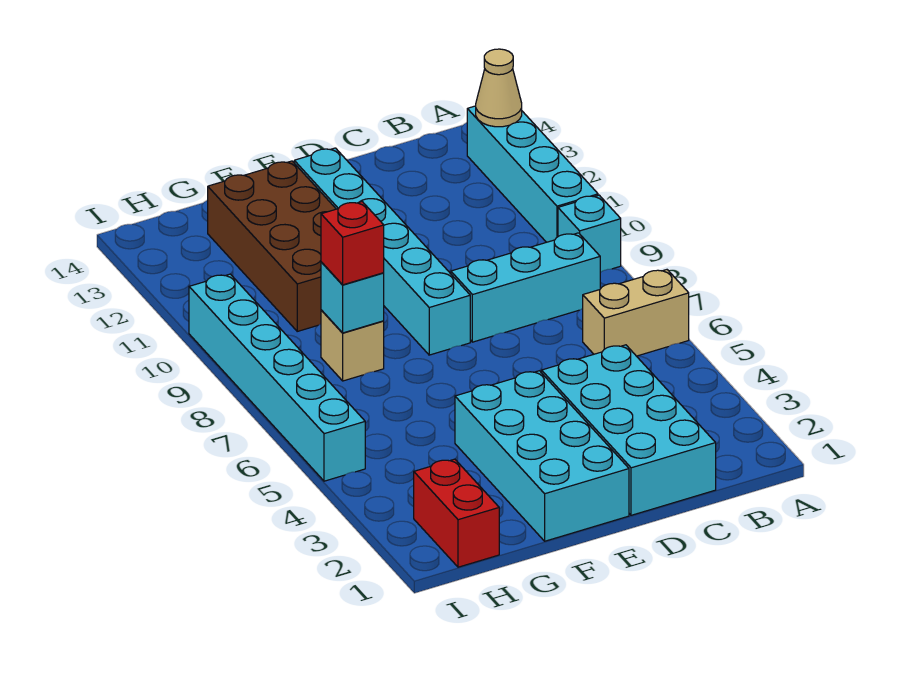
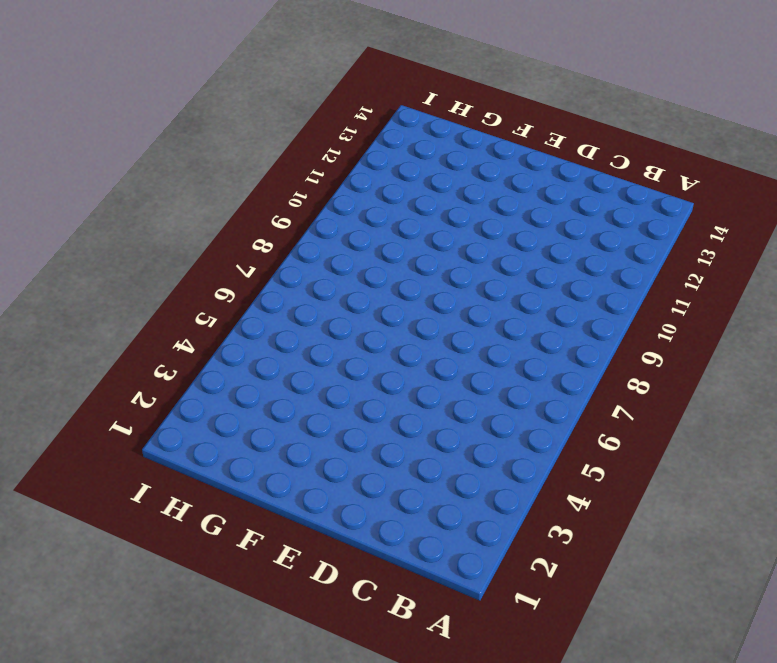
none -> tan brick A6:B6 level 1
none -> cyan brick A9 level 1
none -> cyan brick A10:A13 level 1

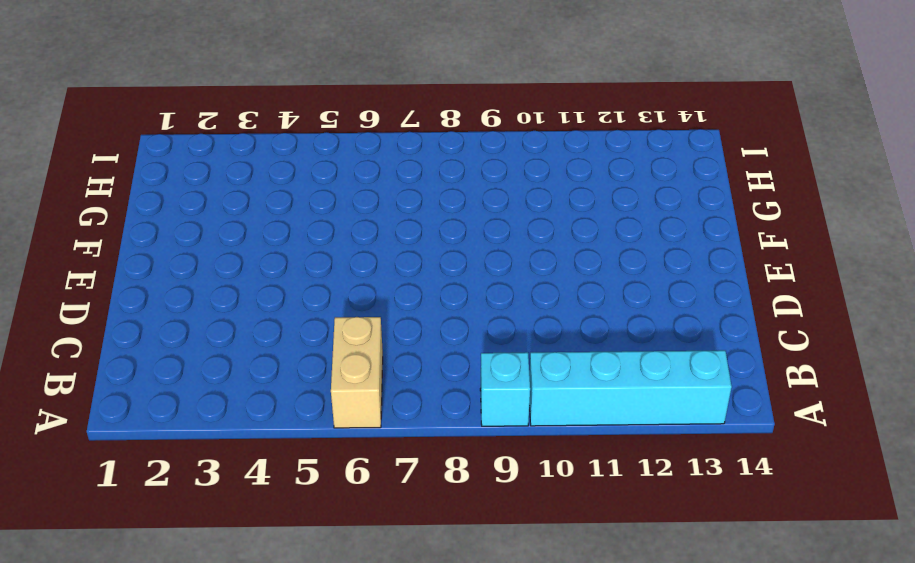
none -> cyan brick B8:D8 level 1
none -> cyan brick C1:D4 level 1
none -> cyan brick E1:F4 level 1

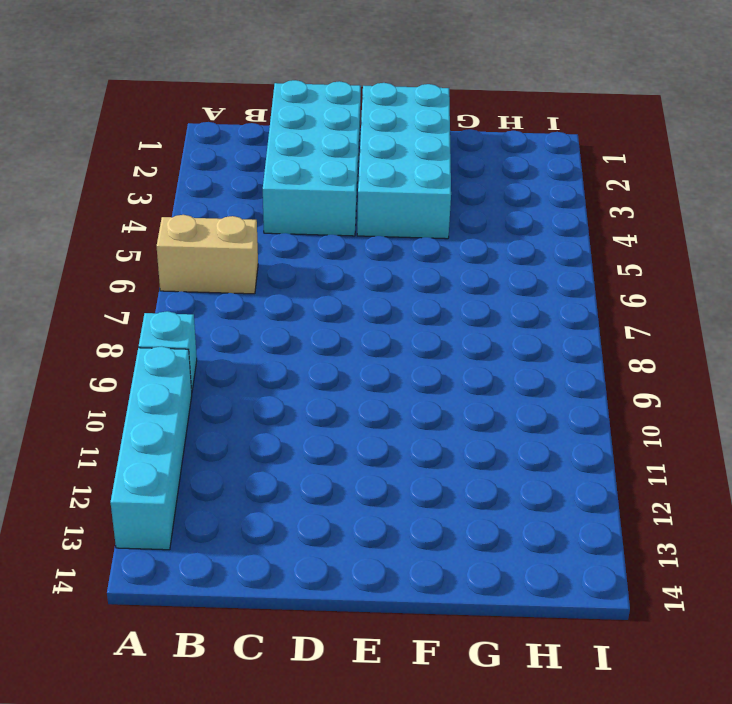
none -> cyan brick B8:D8 level 1
none -> cyan brick E8:E13 level 1
none -> brown brick F10:G13 level 1

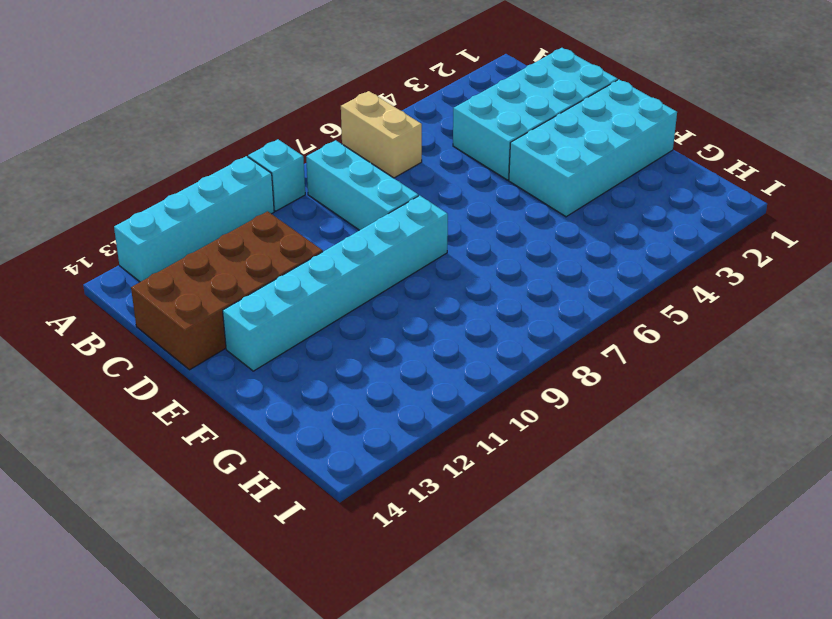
brown brick C11:D14 level 1 -> brown brick F10:G13 level 1
none -> tan brick G8 level 1
none -> red brick H1:H2 level 1
none -> cyan brick I5:I10 level 1

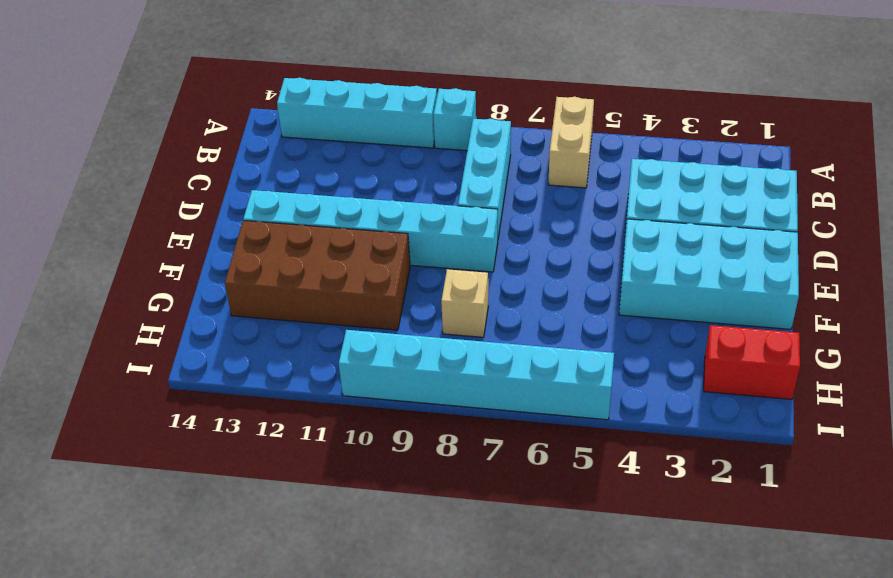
none -> tan cone A13 level 2
none -> cyan brick G8 level 2
none -> red brick G8 level 3

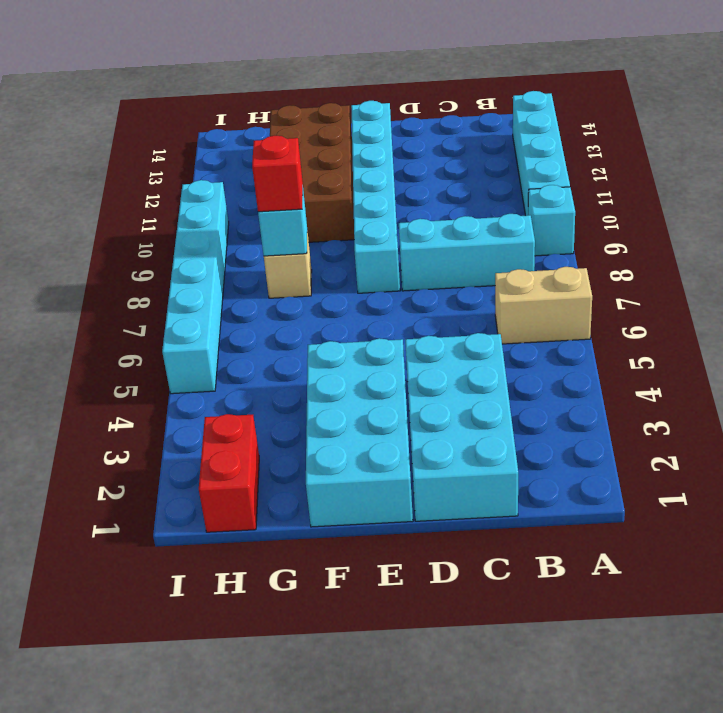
none -> tan cone A13 level 2

